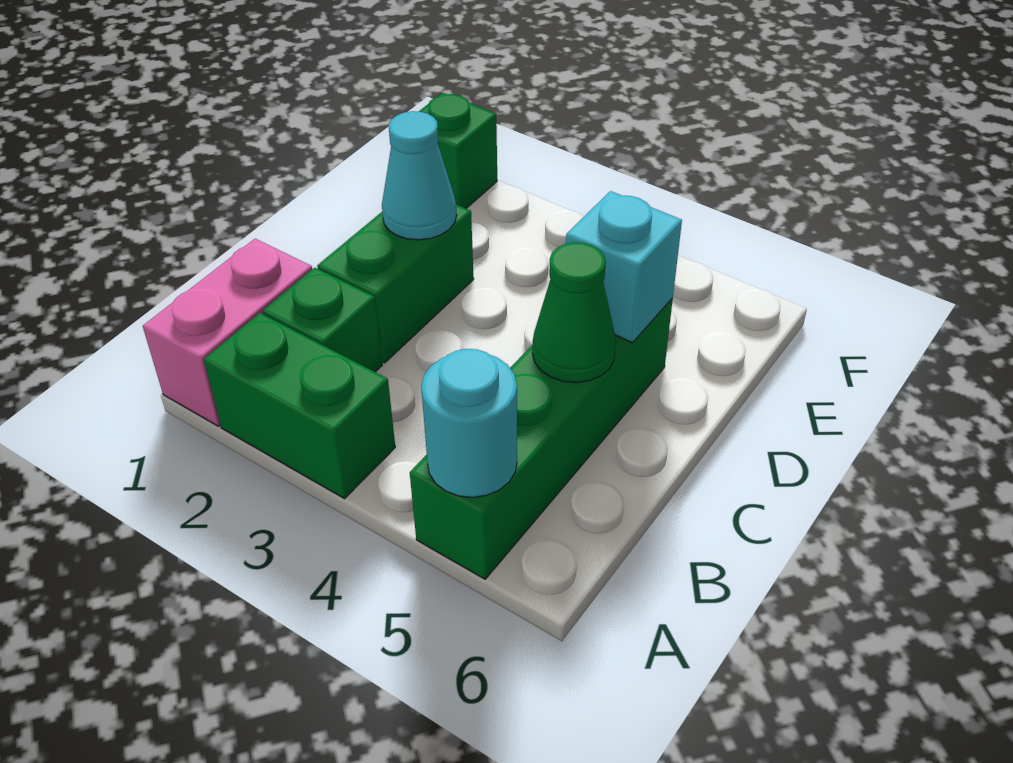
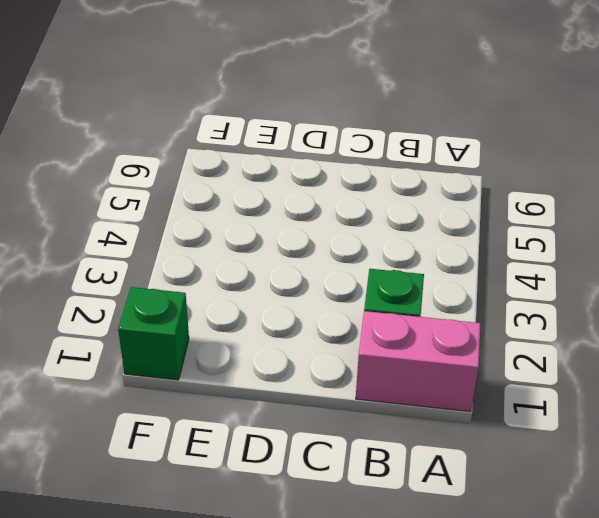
none -> green brick A2:A3 level 1
none -> green brick A5:D5 level 1

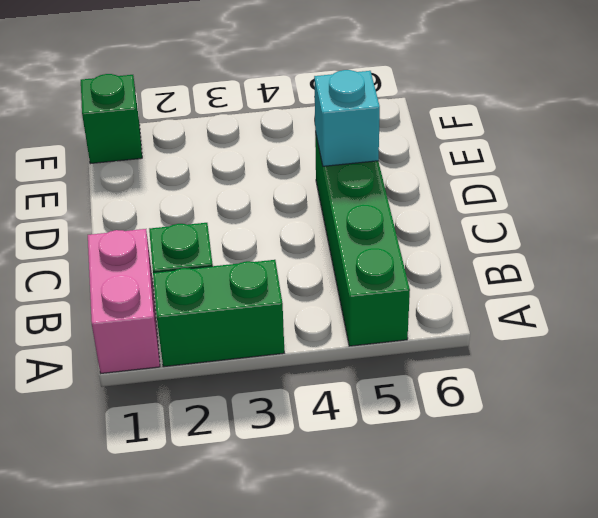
none -> green brick C2:D2 level 1
none -> cyan round brick A5 level 2

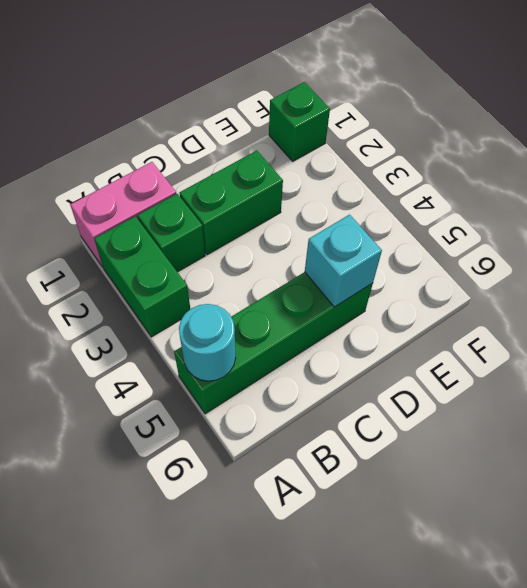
none -> green cone C5 level 2
none -> cyan cone D2 level 2

